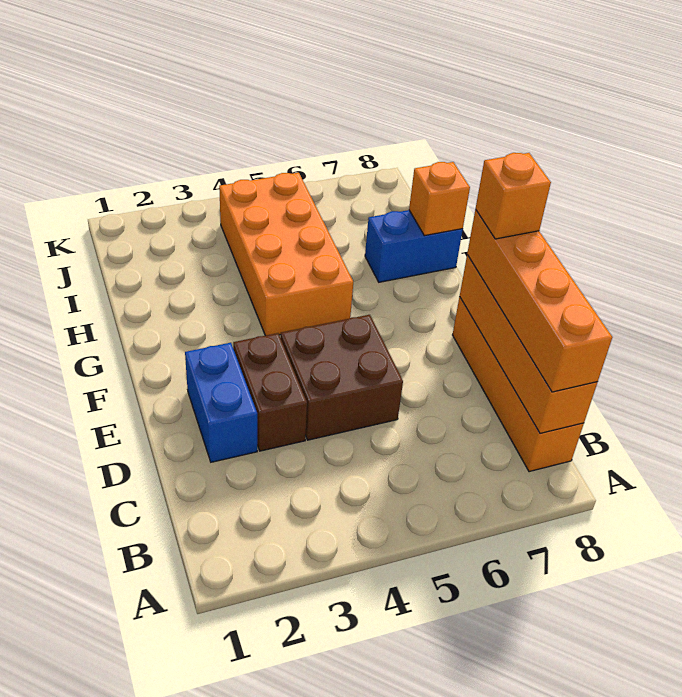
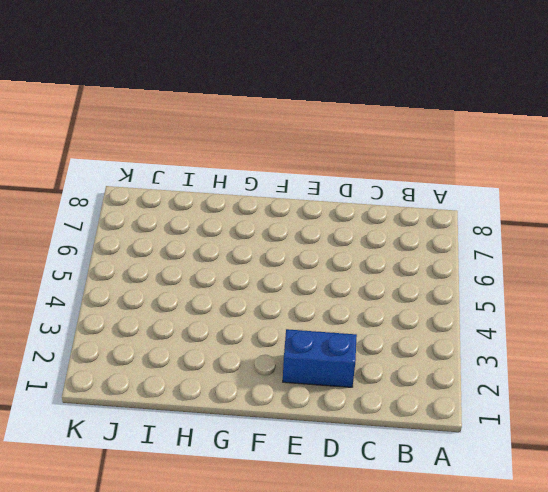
none -> orange brick B8:E8 level 1
none -> brown brick D3:E3 level 1

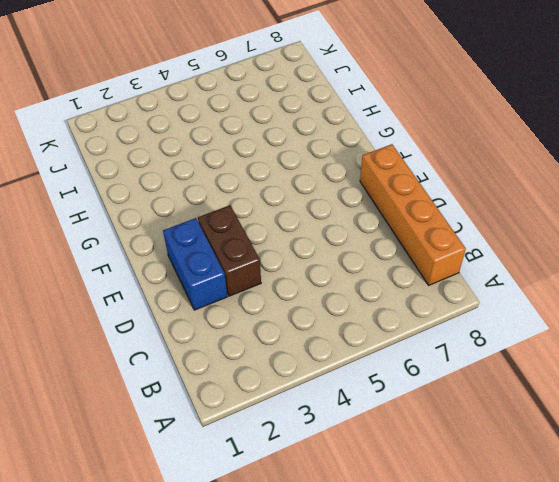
none -> brown brick D4:E5 level 1
none -> orange brick G4:J5 level 1

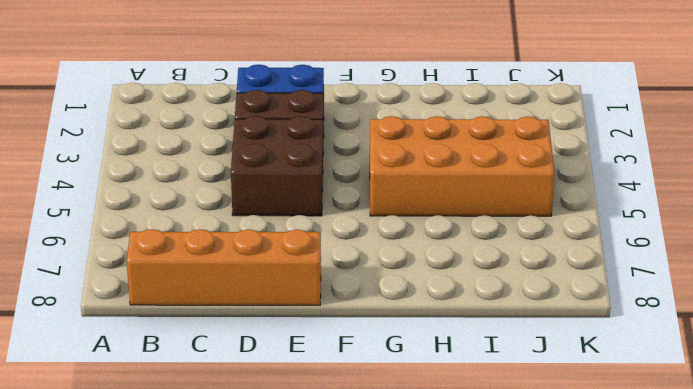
none -> blue brick H7:H8 level 1
none -> orange brick B8:E8 level 2

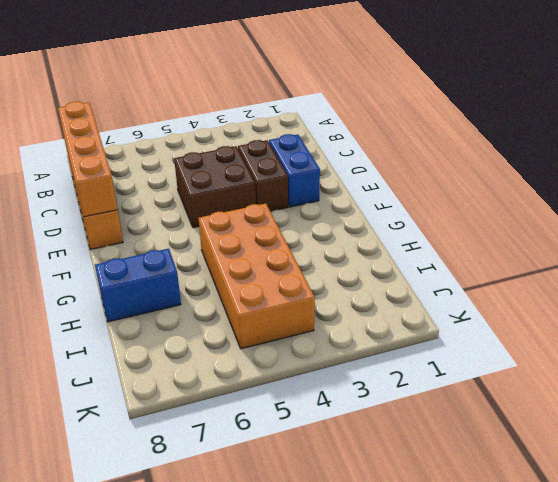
none -> orange brick H8 level 2
none -> orange brick B8:E8 level 3

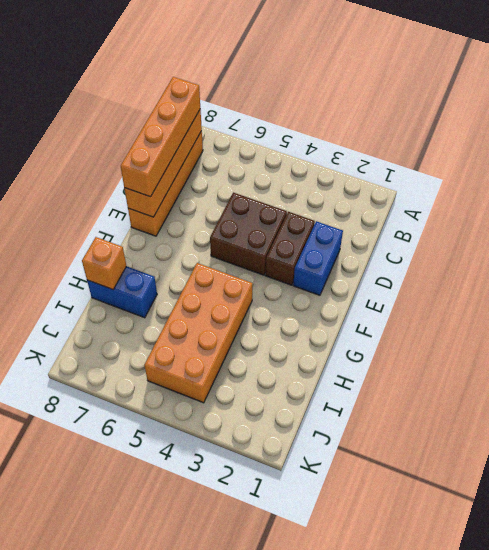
none -> orange brick E8 level 4

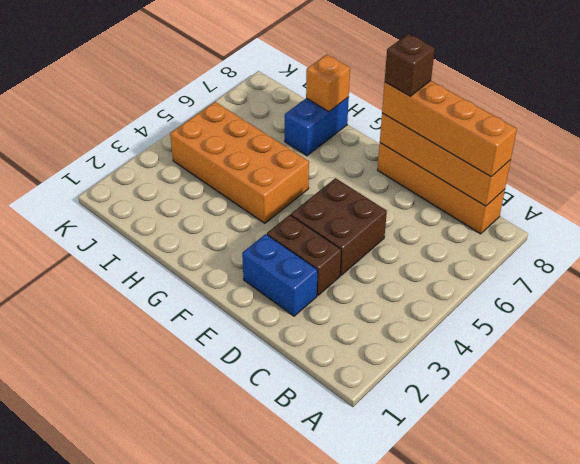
brown brick E8 level 4 -> orange brick E8 level 4

